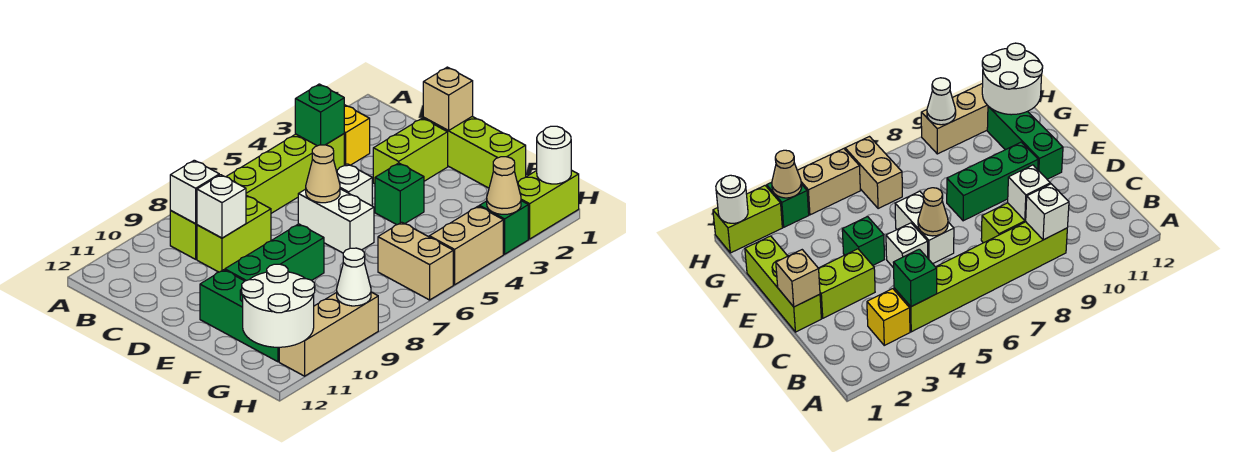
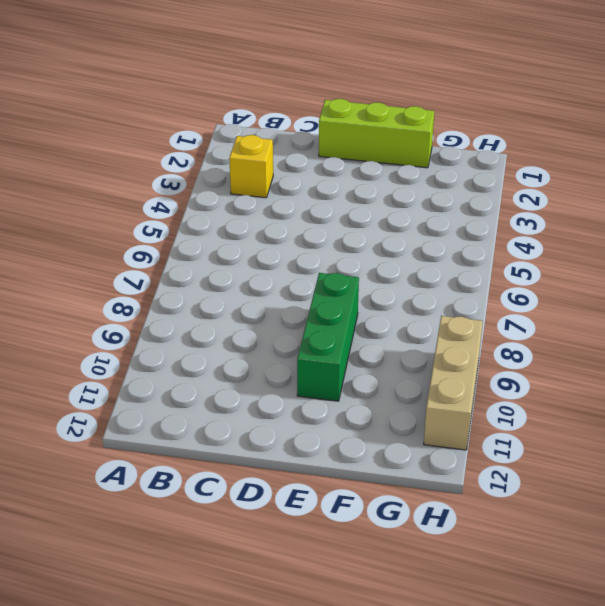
none -> lime brick B4:B9 level 1
none -> lime brick C8:C9 level 1
none -> lime brick D2:D3 level 1

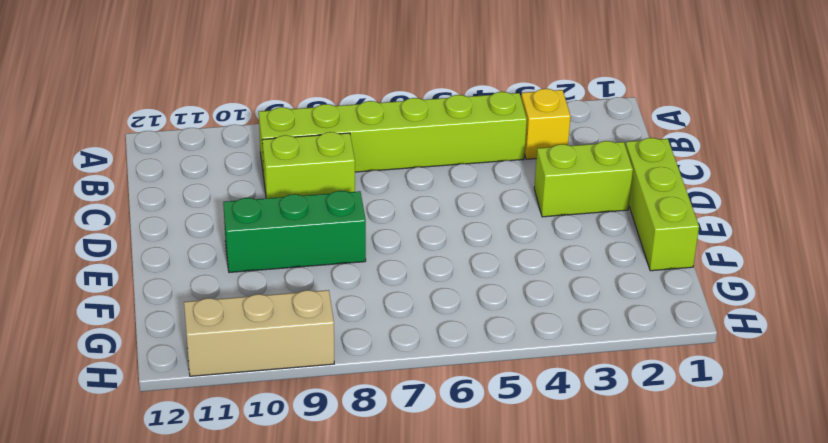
none -> white brick D5 level 1
none -> white brick D6:E6 level 1
none -> green brick E4 level 1

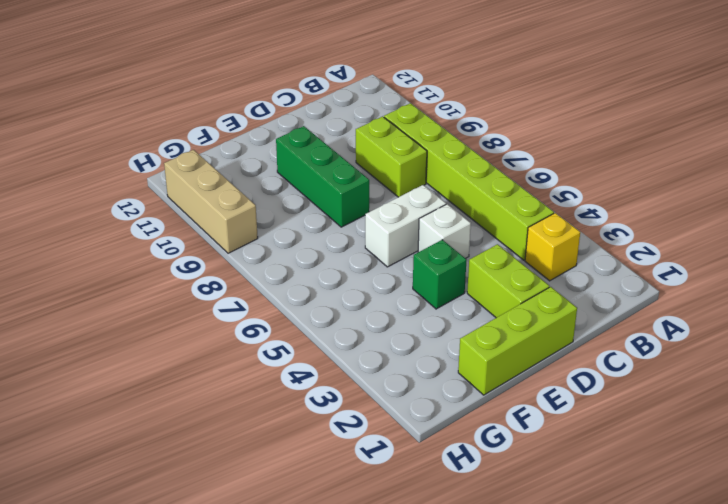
none -> green brick E11:G11 level 1
none -> tan brick G6:H6 level 1
none -> lime brick H1:H2 level 1

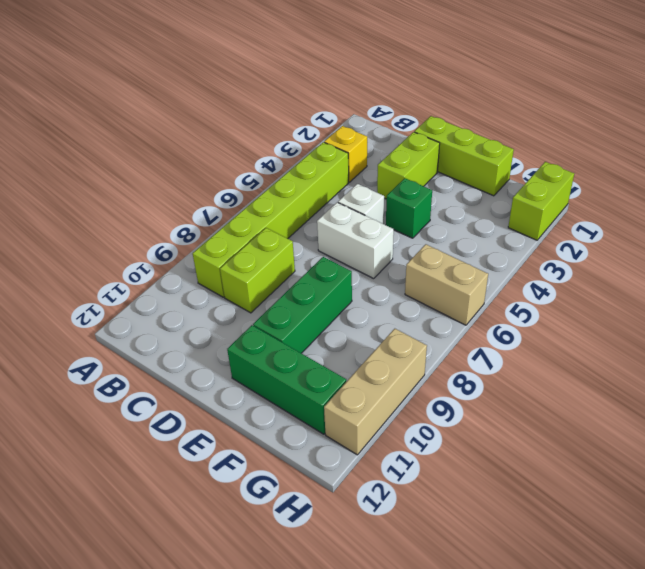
none -> green brick H3 level 1
none -> tan brick H4:H5 level 1
none -> green brick B4 level 2

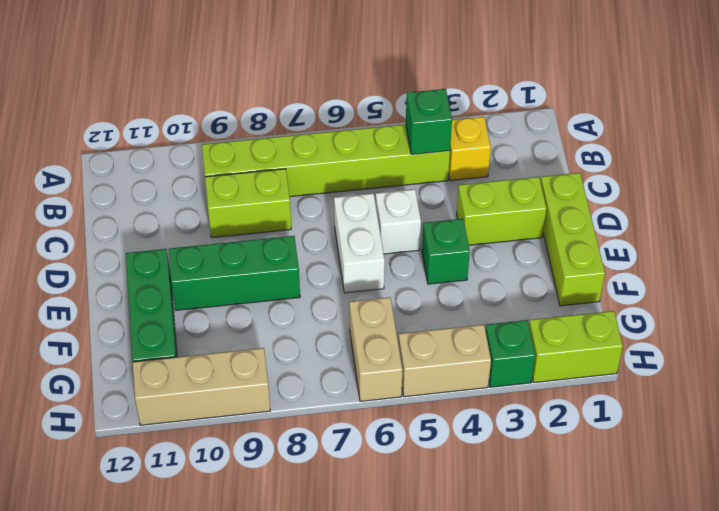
none -> white brick B9 level 2
none -> white brick C9 level 2
none -> tan brick D1 level 2

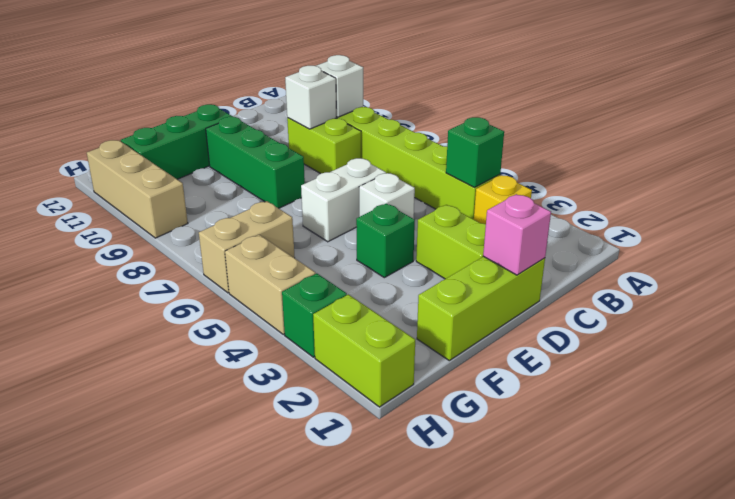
pink brick D1 level 2 -> tan brick D1 level 2
none -> tan cone D6 level 2
none -> white round brick G11:H12 level 2
none -> white round brick H1 level 2

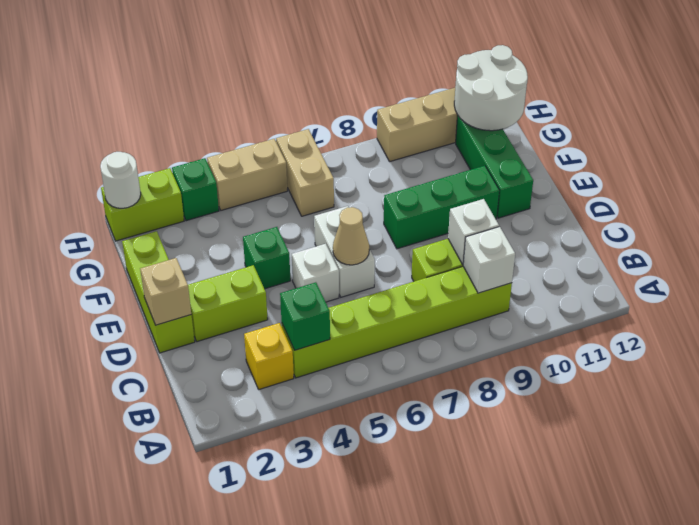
none -> tan cone H3 level 2
none -> white cone H9 level 2

